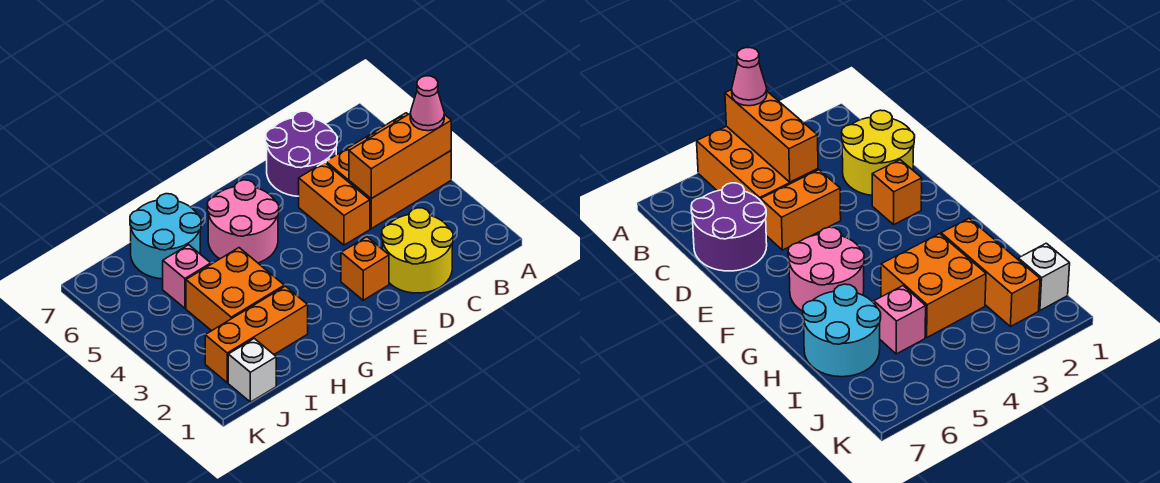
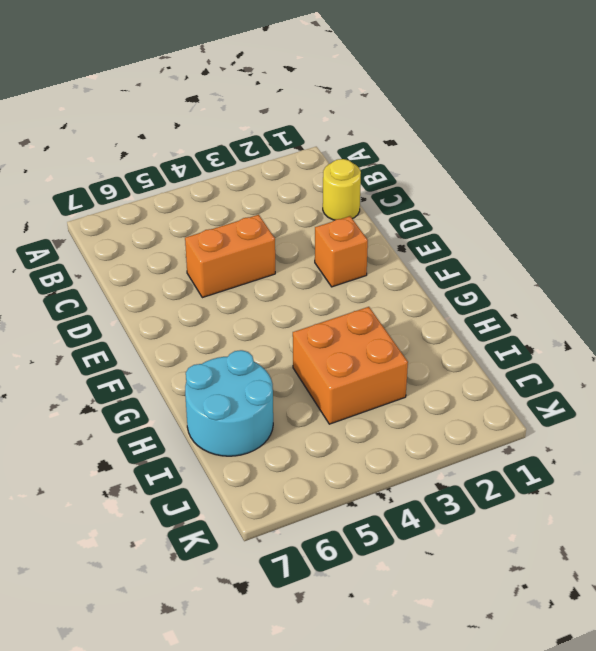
yellow round brick C1 level 1 -> yellow round brick C1:D2 level 1
none -> orange brick A4:C5 level 1
none -> purple round brick C6:D7 level 1
none -> pink round brick F5:G6 level 1

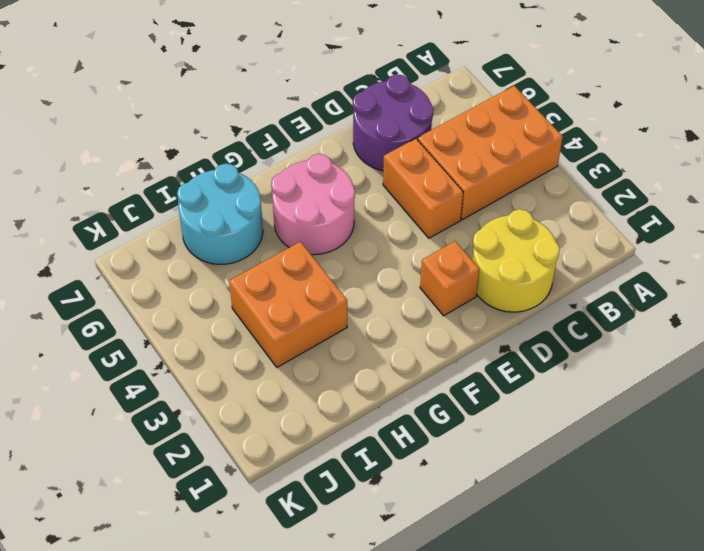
none -> orange brick H2:J2 level 1
none -> pink brick I5 level 1
none -> white brick J1 level 1

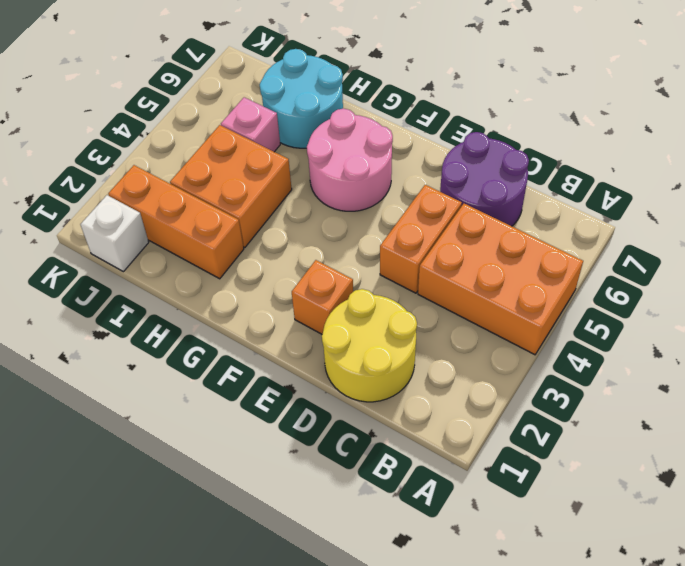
none -> orange brick A4:C4 level 2
none -> pink cone A4 level 3

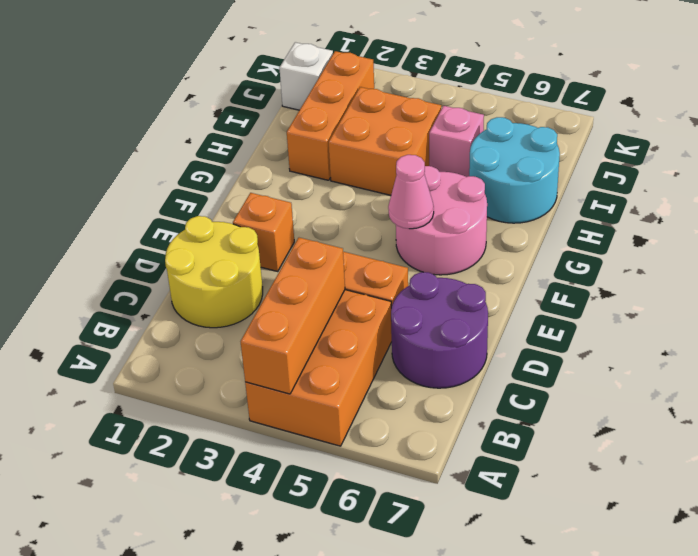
pink cone F5 level 2 -> pink cone A4 level 3

